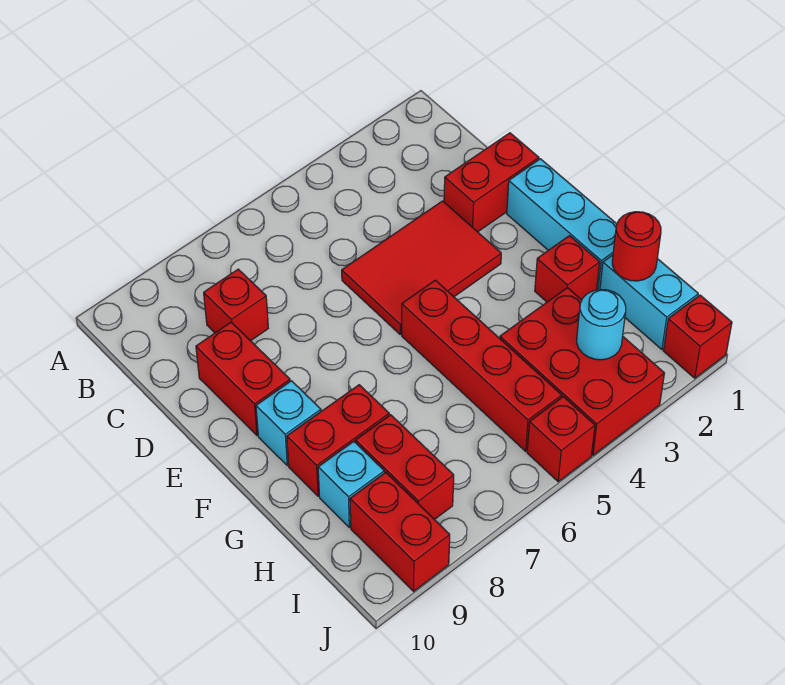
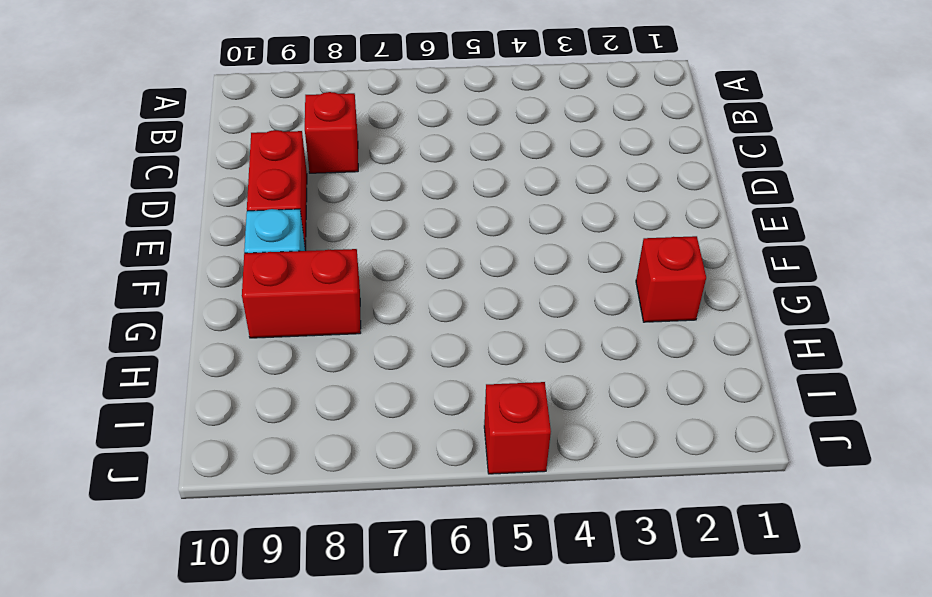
none -> red brick D1:D2 level 1
none -> red tile D3:E5 level 1
none -> cyan brick E1:G1 level 1

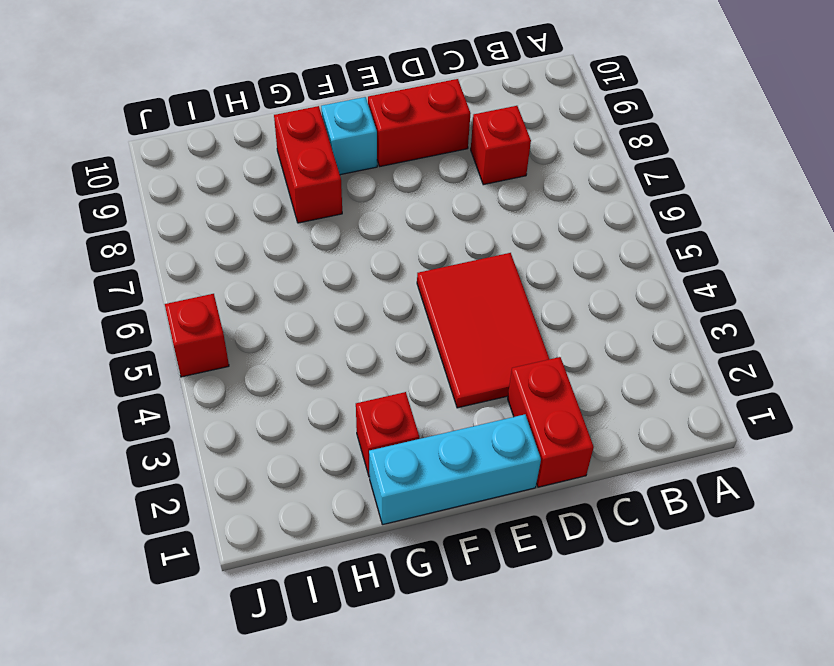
none -> red brick F5:I5 level 1
none -> cyan brick H1:I1 level 1
none -> red brick H3:J4 level 1

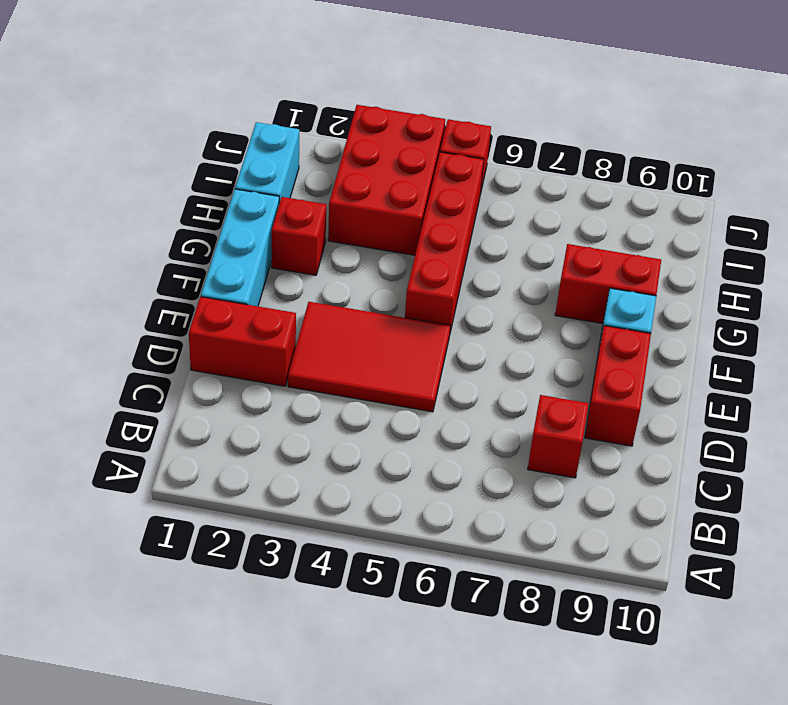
none -> red brick H8:I8 level 1
none -> cyan brick H9 level 1
none -> red brick I9:J9 level 1

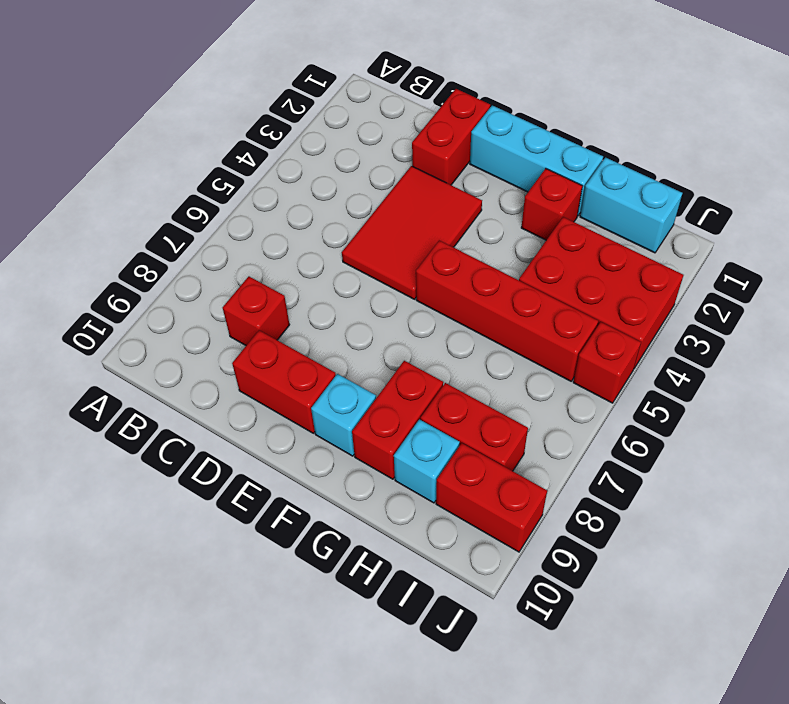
none -> red brick J1 level 1
none -> red round brick H1 level 2
none -> cyan round brick I3 level 2

